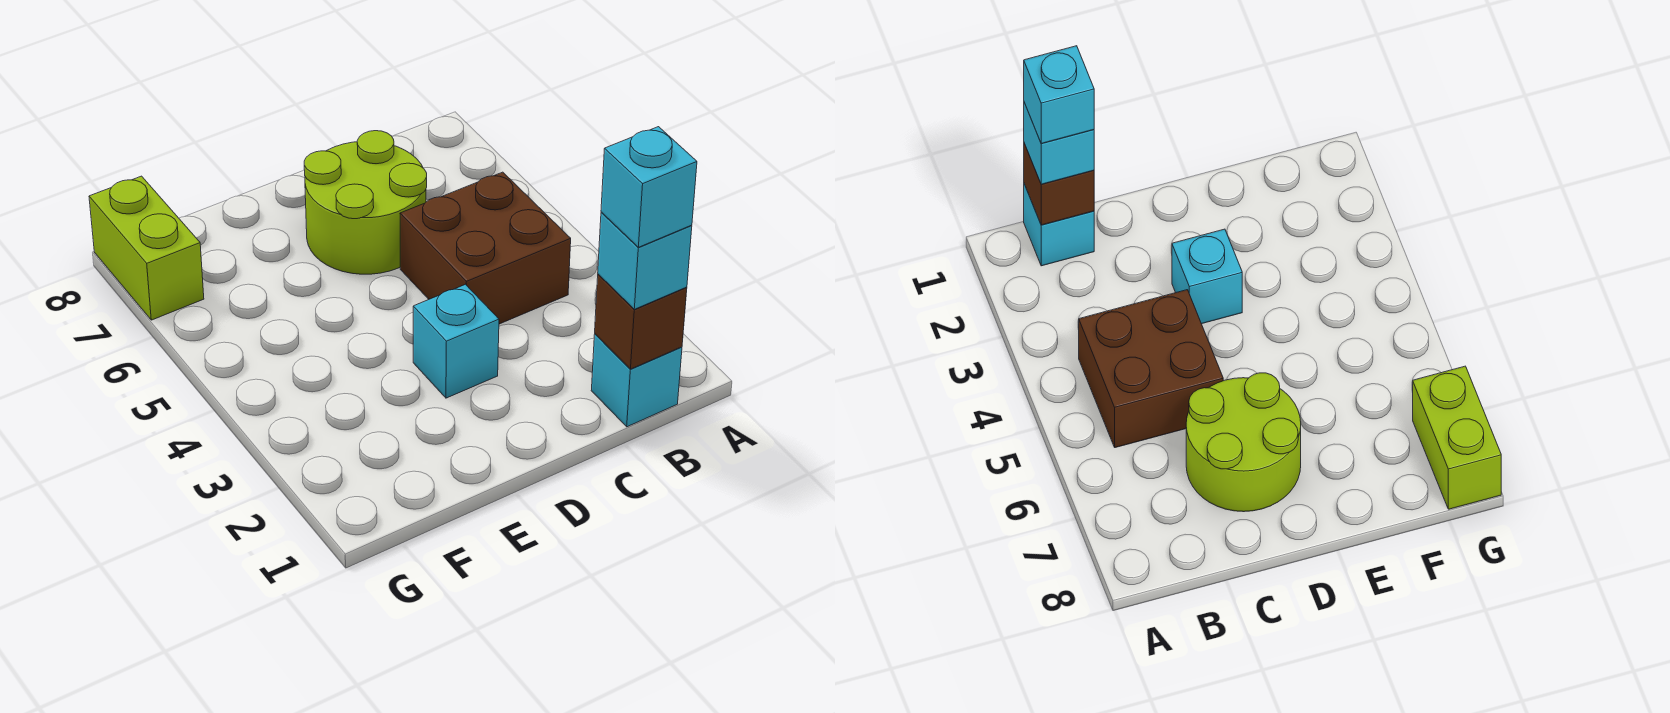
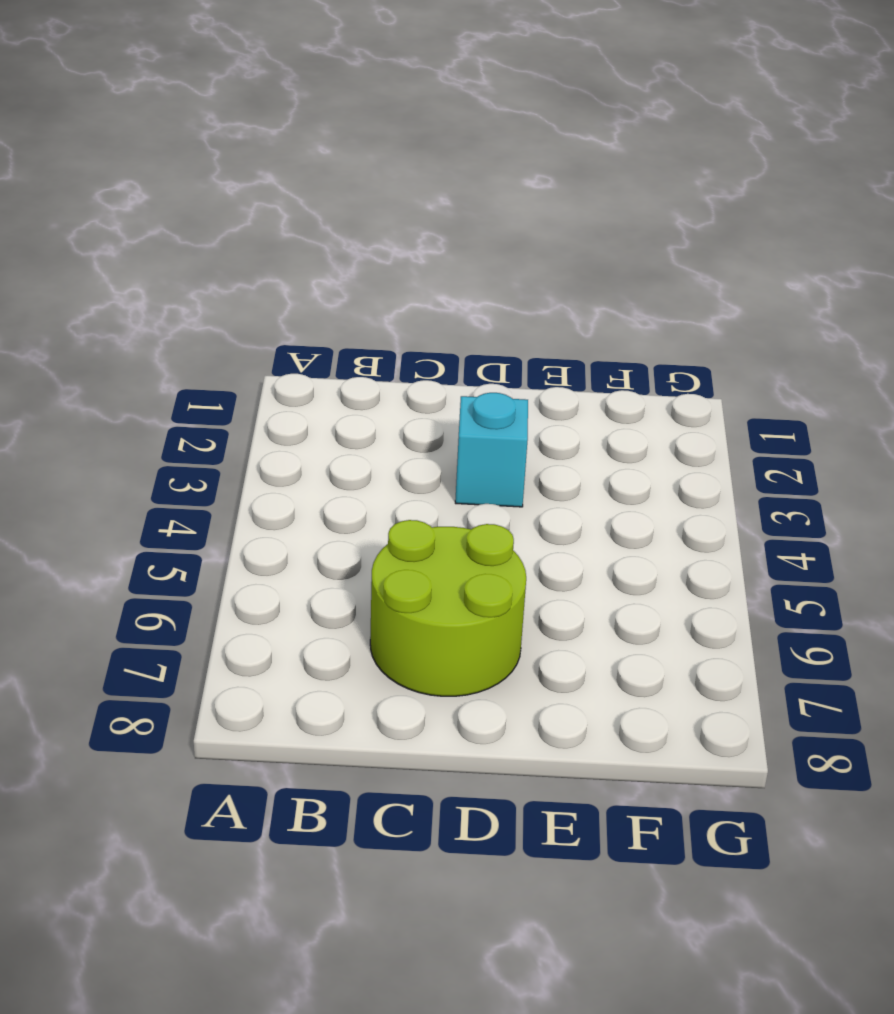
none -> cyan brick B1 level 1
none -> brown brick B4:C5 level 1

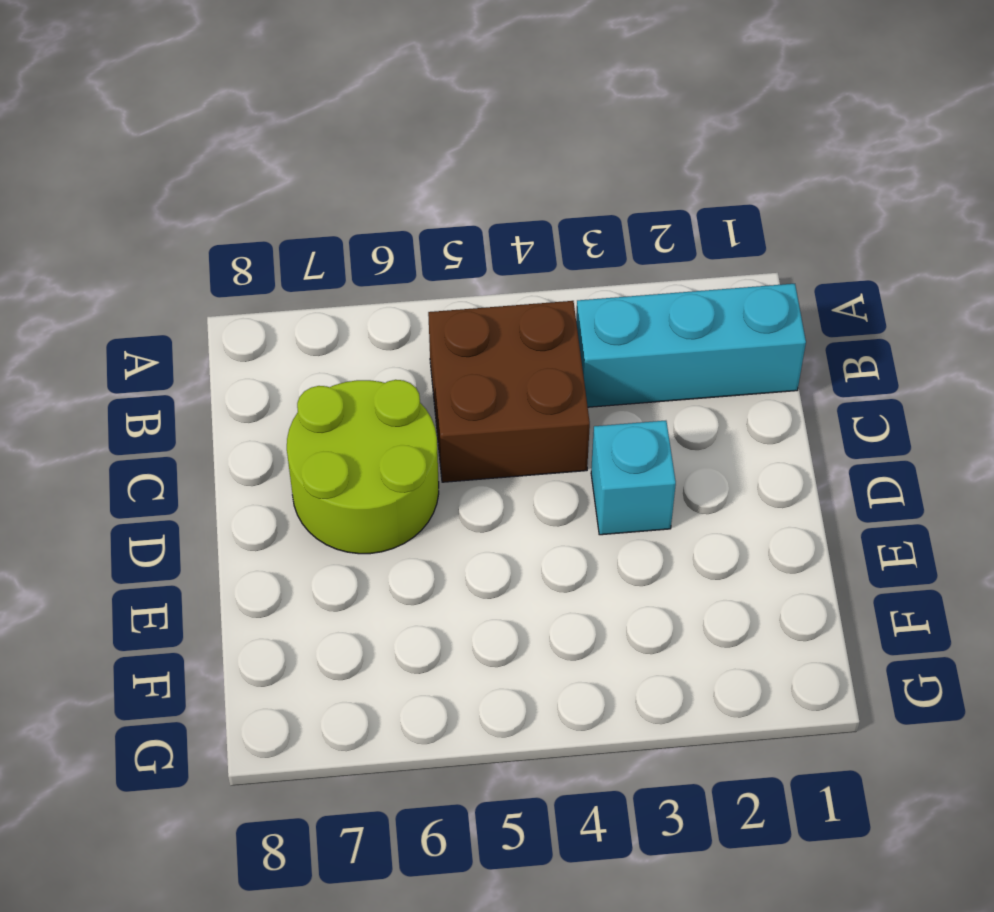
cyan brick B1:B3 level 1 -> cyan brick B1 level 1
none -> lime brick G7:G8 level 1
none -> brown brick B1 level 2

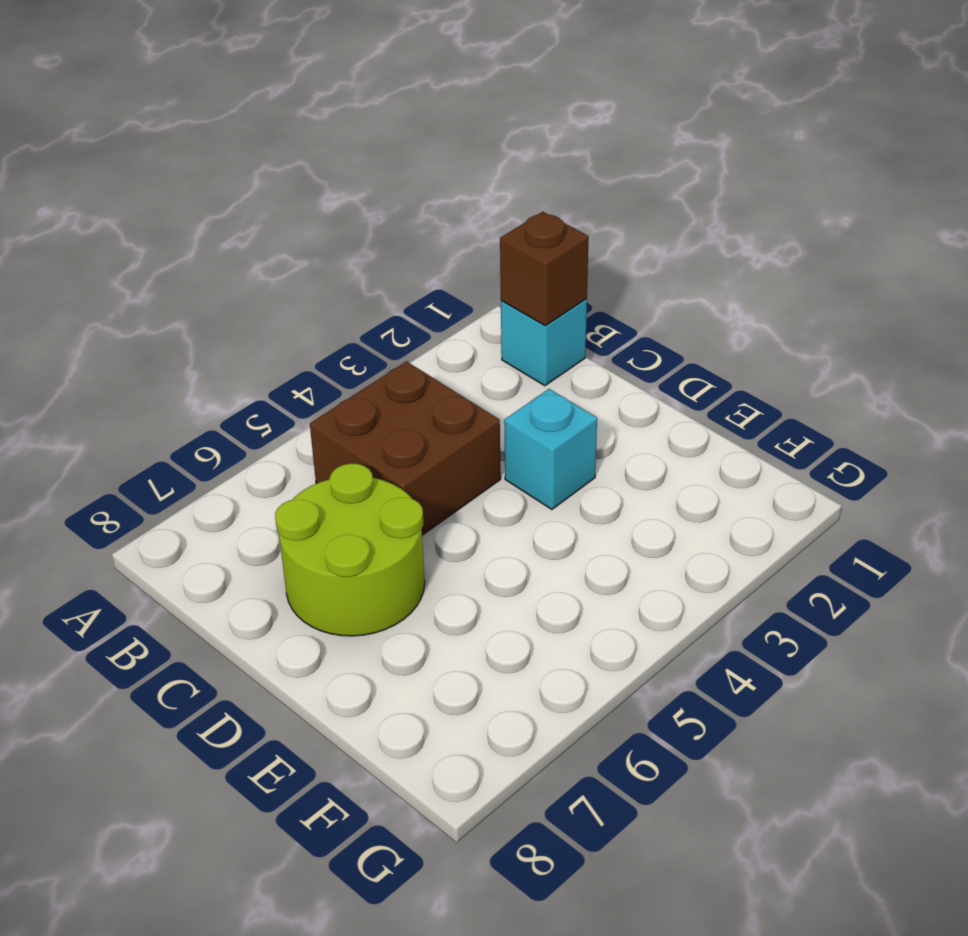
none -> lime brick G7:G8 level 1
none -> cyan brick B1 level 3

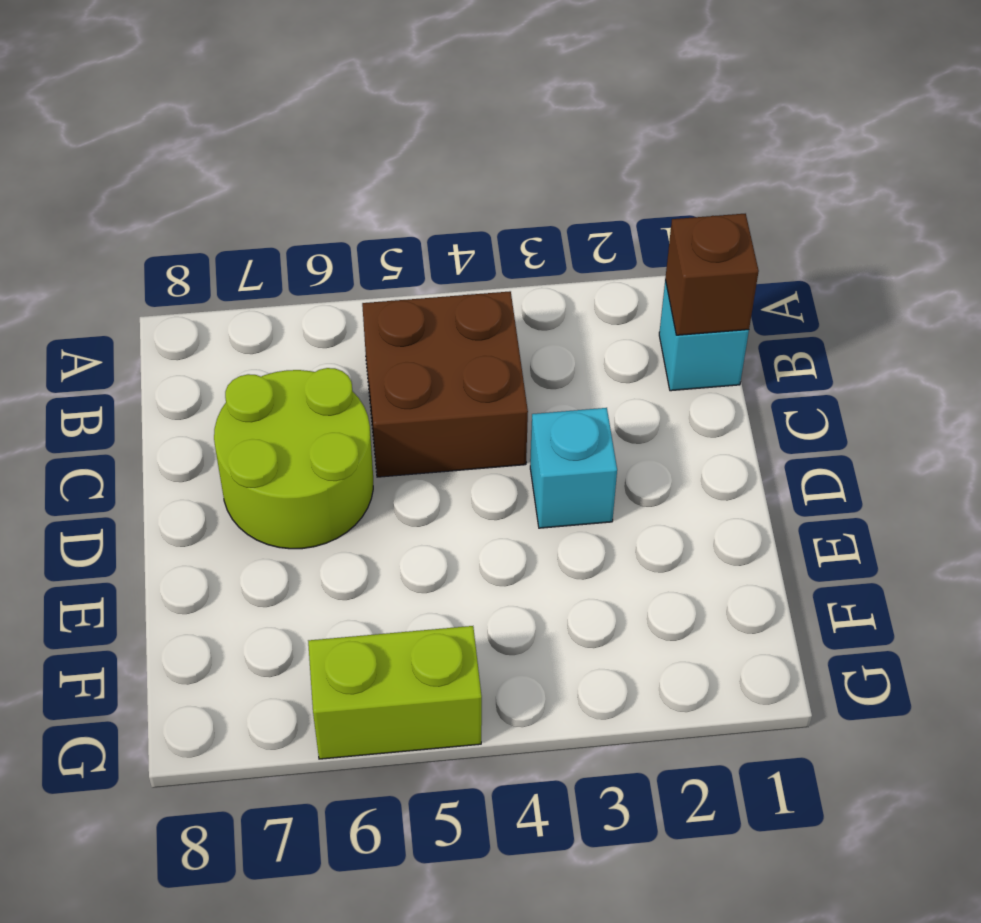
lime brick G5:G6 level 1 -> lime brick G7:G8 level 1
none -> cyan brick B1 level 3
none -> cyan brick B1 level 4

